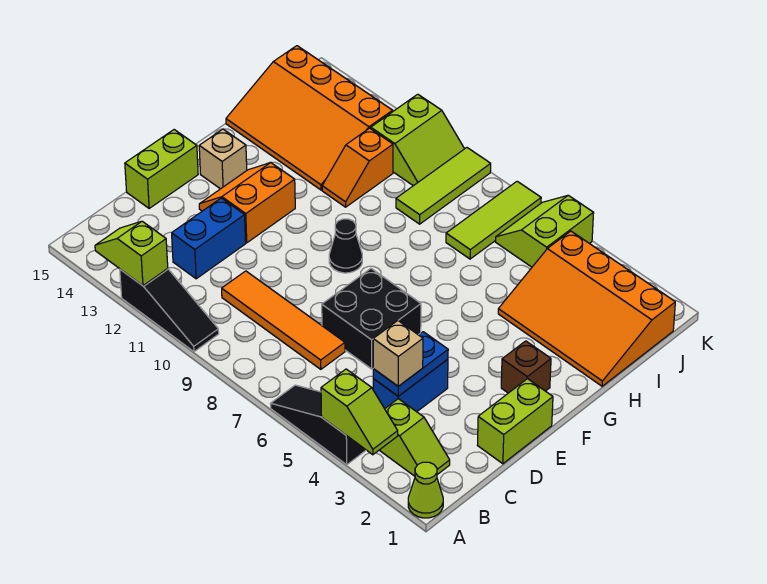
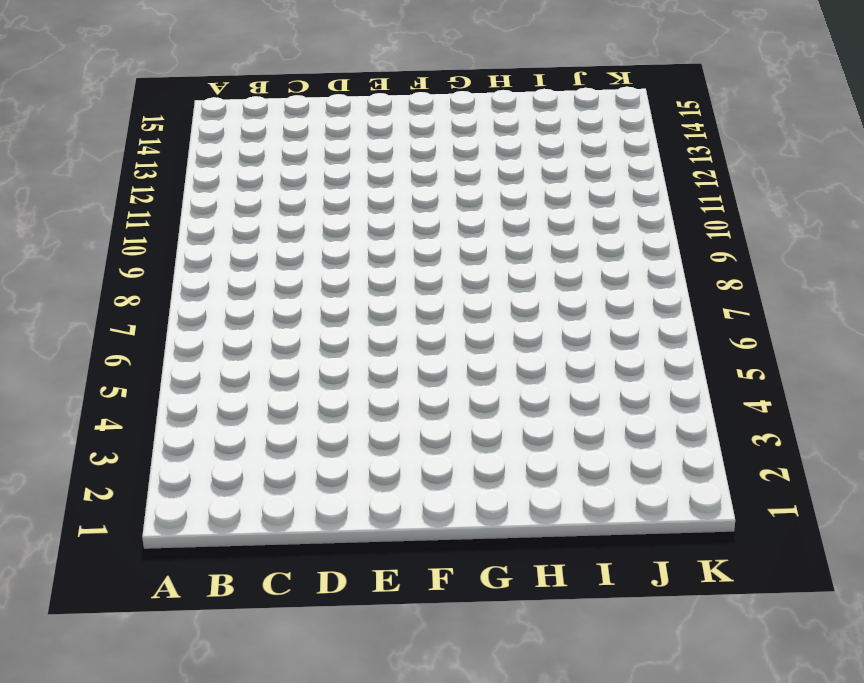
none -> lime cone A1 level 1
none -> black slope A4:A6 level 1 top 4
none -> black slope A10:A12 level 1 top 12

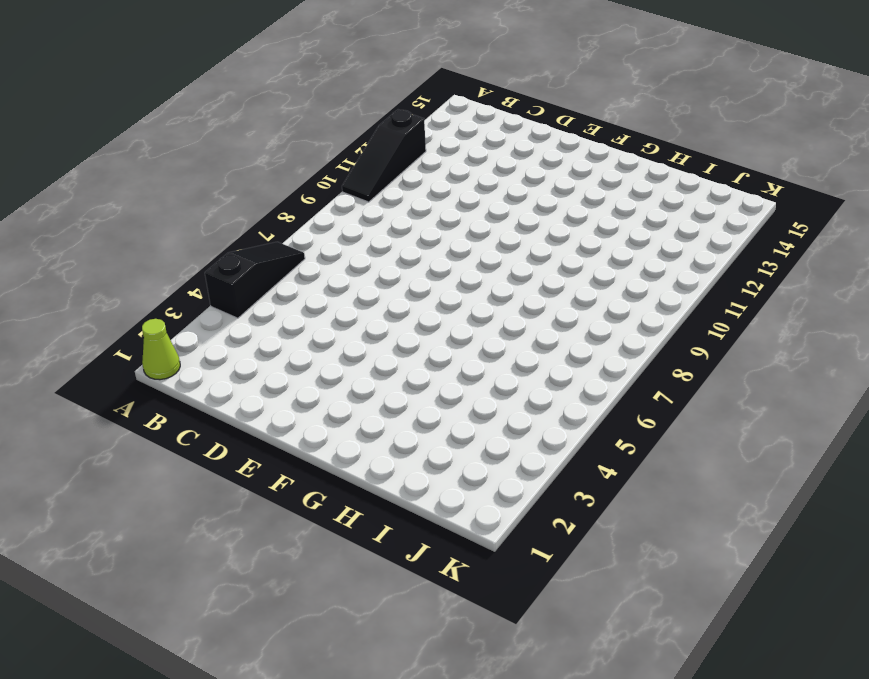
none -> lime slope B2:B3 level 1 top 3
none -> blue brick C4:D4 level 1
none -> orange tile C7:C10 level 1

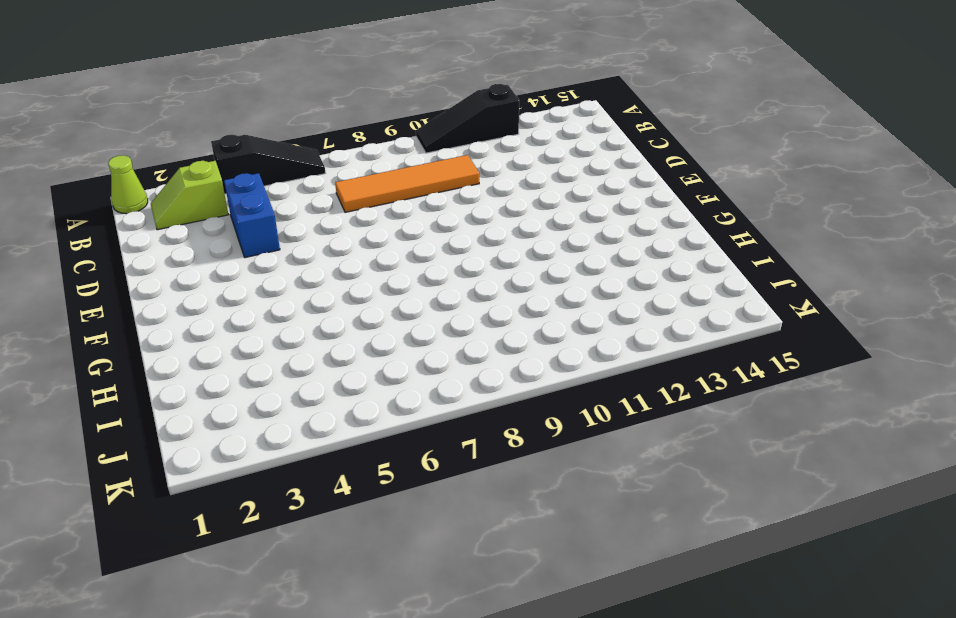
none -> blue brick C12:D12 level 1
none -> lime brick D1:E1 level 1
none -> black brick D6:E7 level 1

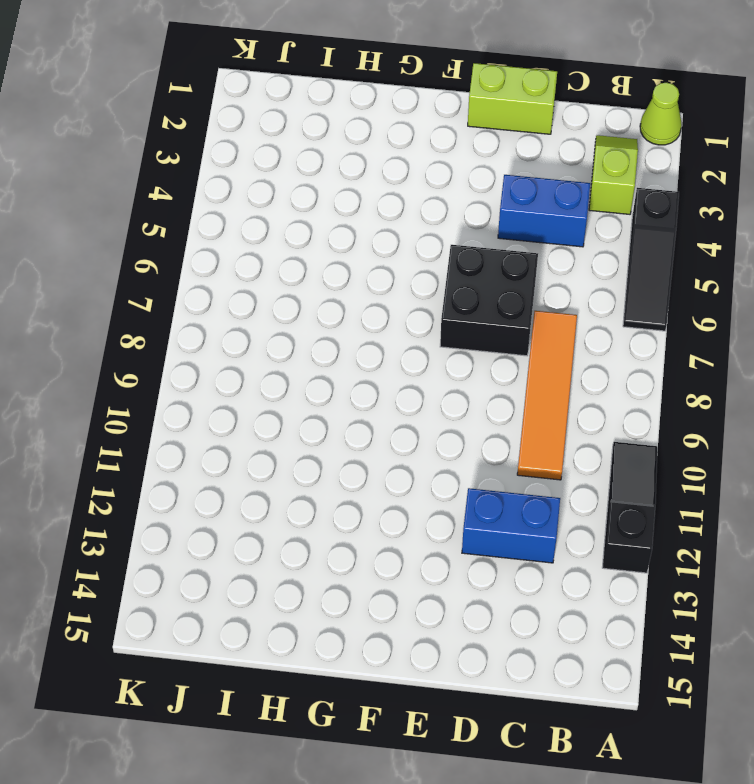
none -> lime brick D15:E15 level 1
none -> orange slope E12:F13 level 1 top 12
none -> brown brick F2 level 1

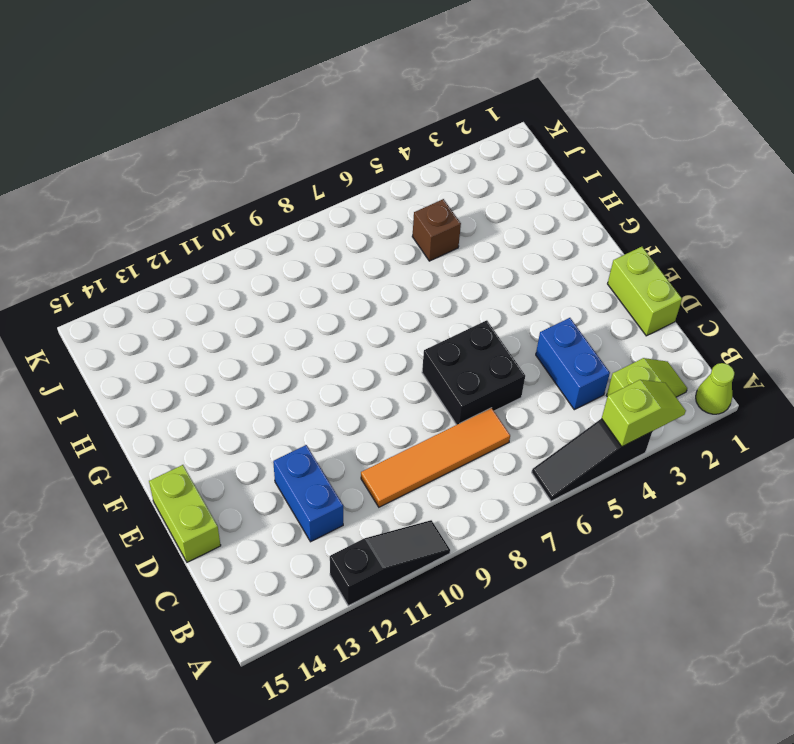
brown brick I5 level 1 -> brown brick F2 level 1
none -> orange slope E12:F13 level 1 top 12
none -> black cone F9 level 1
none -> tan brick F14 level 1

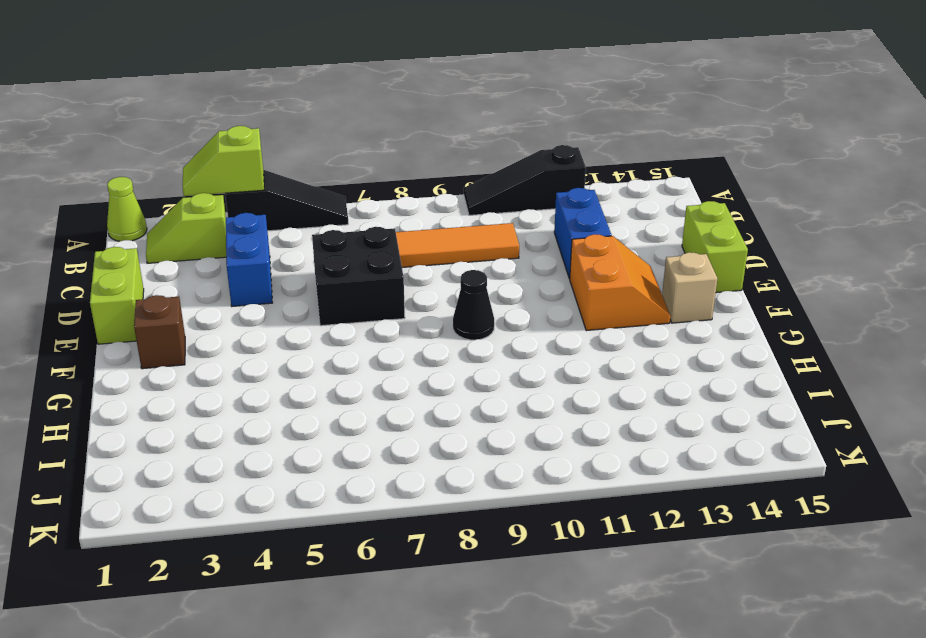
none -> orange slope H1:J4 level 1 top J
none -> orange slope H11:I11 level 1 top I
none -> orange slope H12:J15 level 1 top J

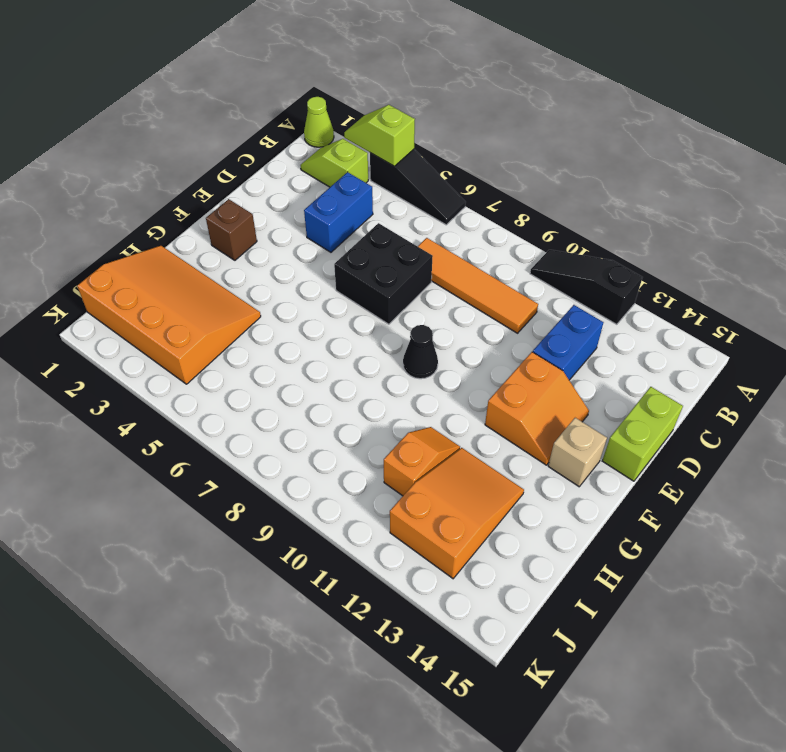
orange slope H12:J13 level 1 top J -> orange slope H12:J15 level 1 top J
none -> lime brick D1:E1 level 1
none -> lime tile I7:K7 level 1
none -> lime tile I9:K9 level 1

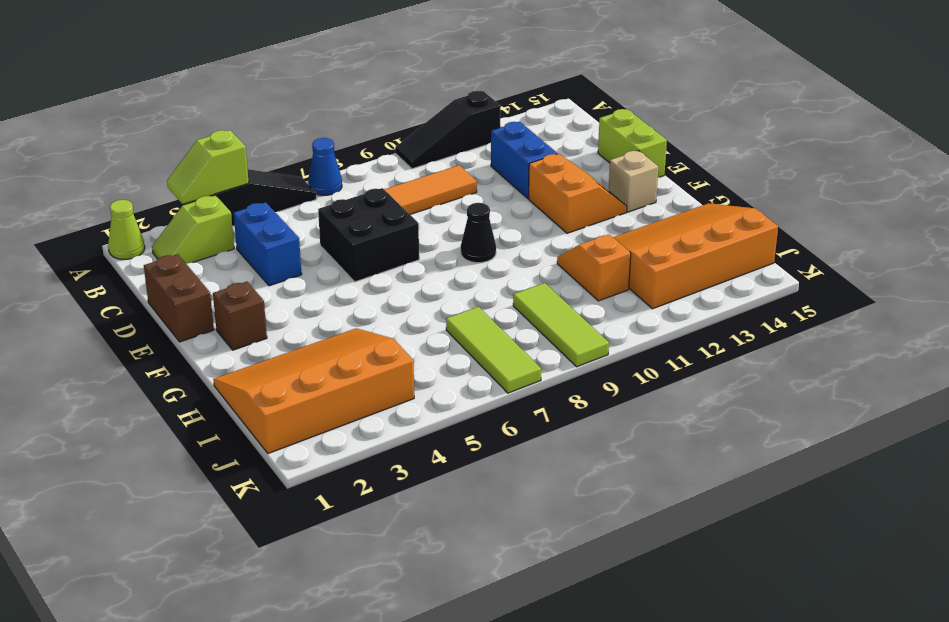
blue cone A7 level 1 -> none
brown brick D1:E1 level 1 -> lime brick D1:E1 level 1
none -> lime slope J5:K6 level 1 top 5
none -> lime slope J10:K11 level 1 top 11
none -> lime slope A12:A13 level 2 top 12

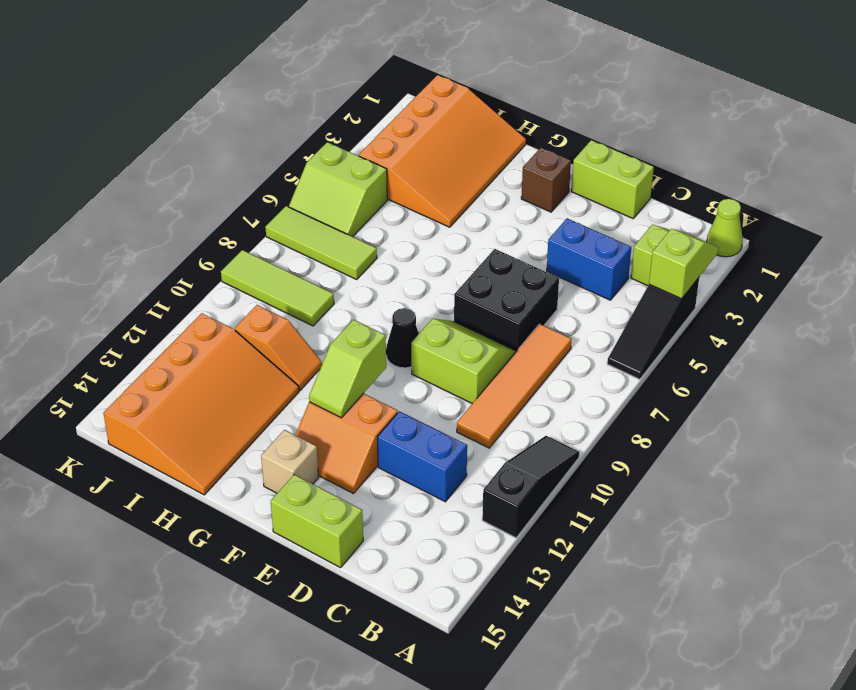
lime slope D8:E9 level 1 top 9 -> lime slope J10:K11 level 1 top 11
lime slope F11:F12 level 2 top 11 -> lime slope A12:A13 level 2 top 12
none -> blue plate C4:D4 level 2
none -> tan brick C4 level 3

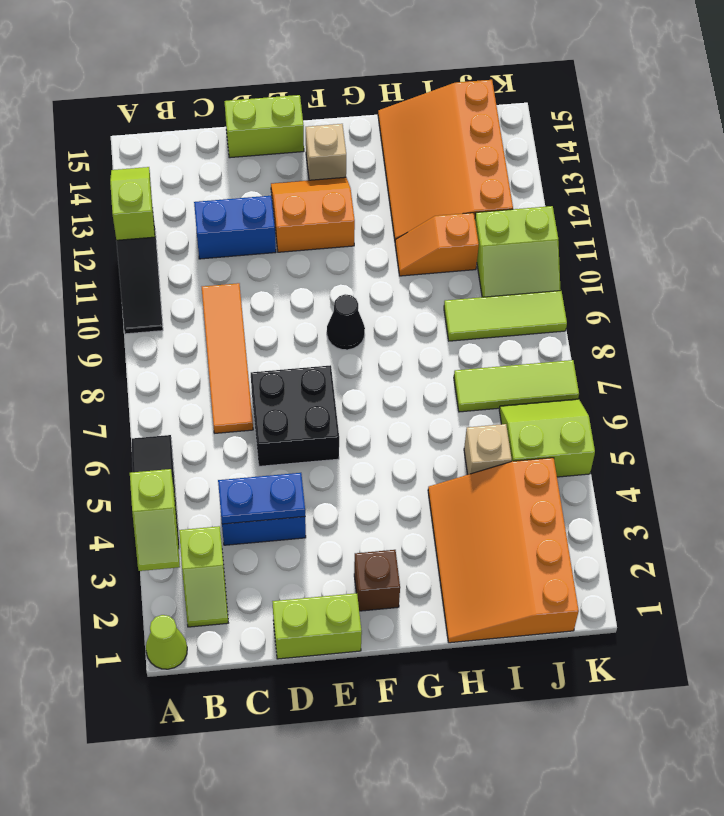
tan brick I5 level 1 -> tan brick C4 level 3

